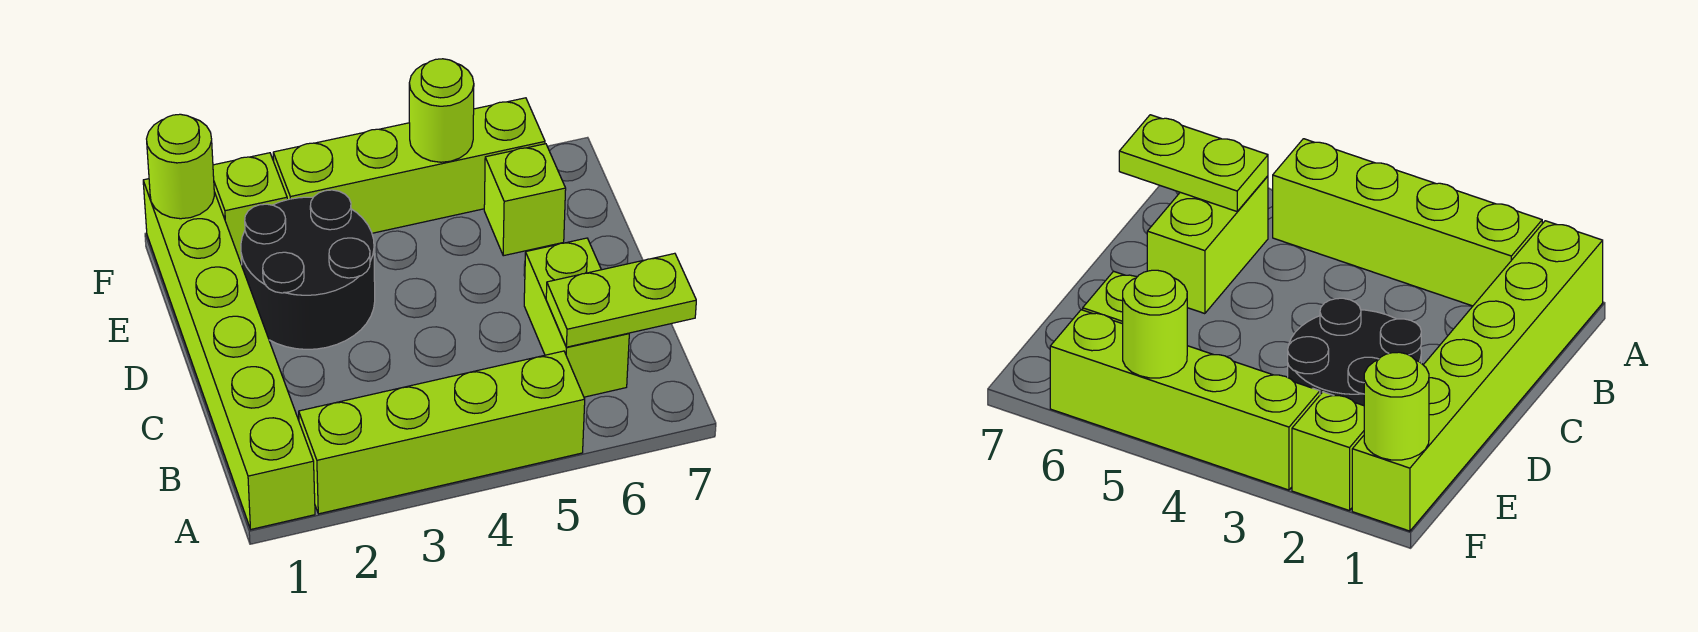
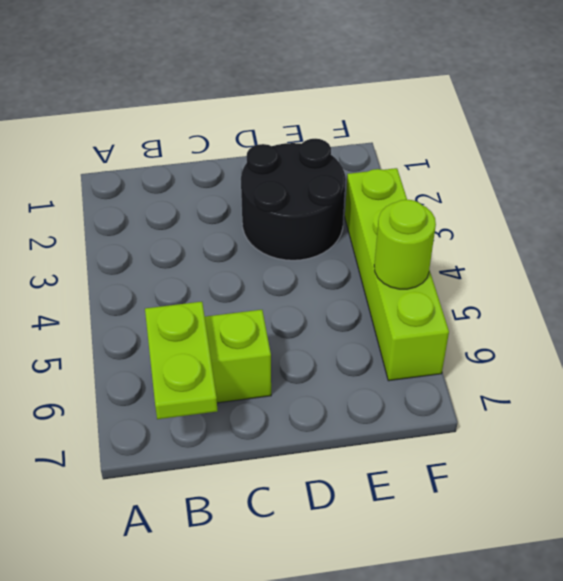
none -> lime brick A1:F1 level 1
none -> lime brick A2:A5 level 1

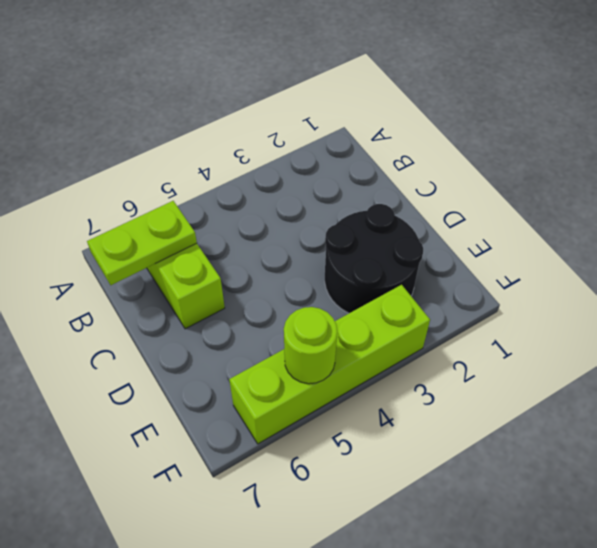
none -> lime brick A1:F1 level 1
none -> lime brick A2:A5 level 1

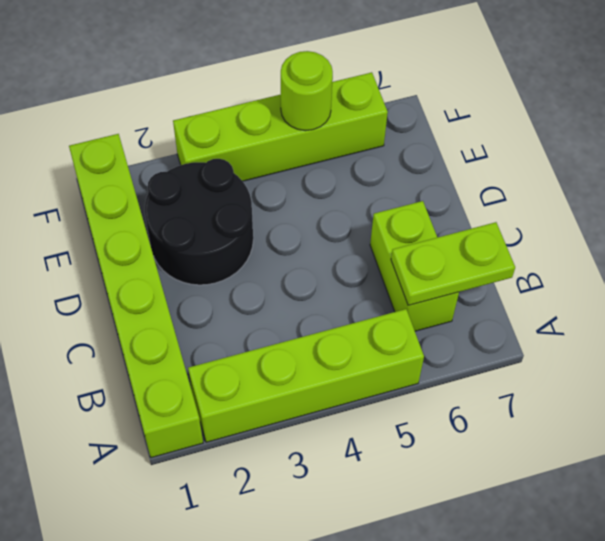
none -> lime brick E6 level 1
none -> lime brick F2 level 1

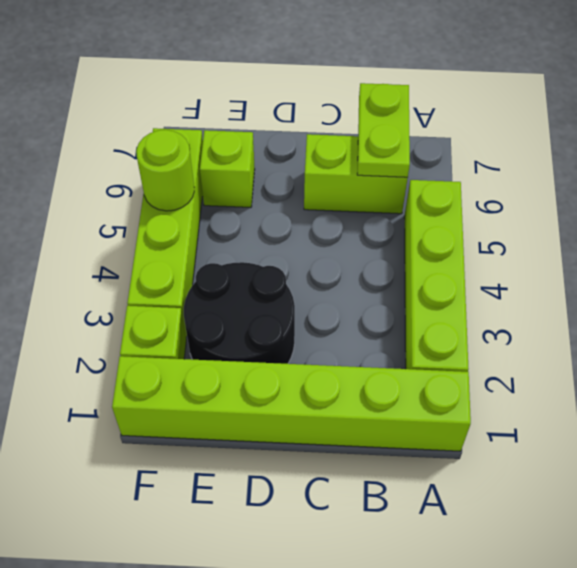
none -> lime round brick F1 level 2

